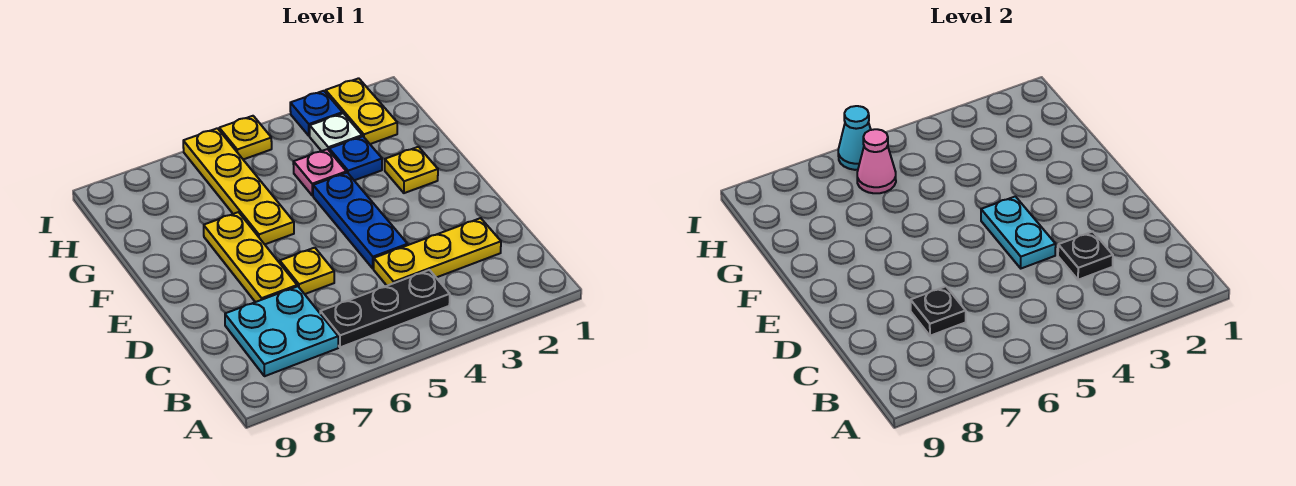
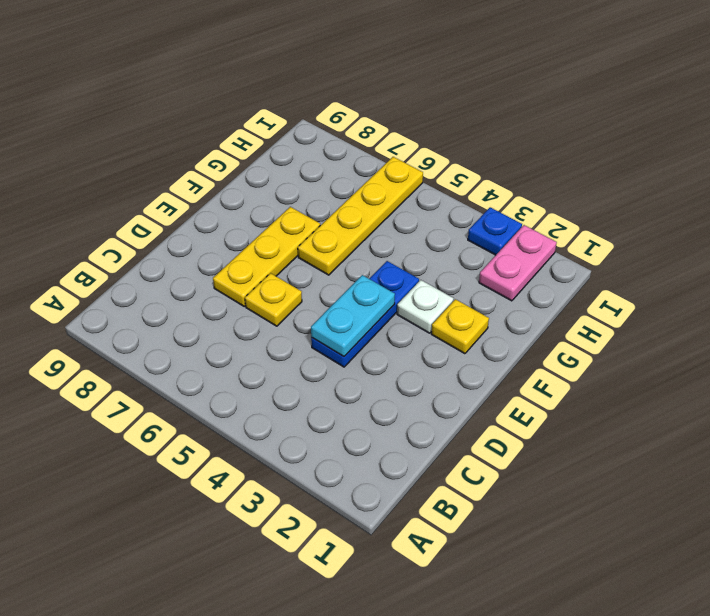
white plate F3 level 1 -> white plate H3 level 1
pink plate H2:I2 level 1 -> yellow plate H2:I2 level 1
none -> black plate B4:B6 level 1
none -> cyan plate B7:C8 level 1
none -> yellow plate C2:C4 level 1

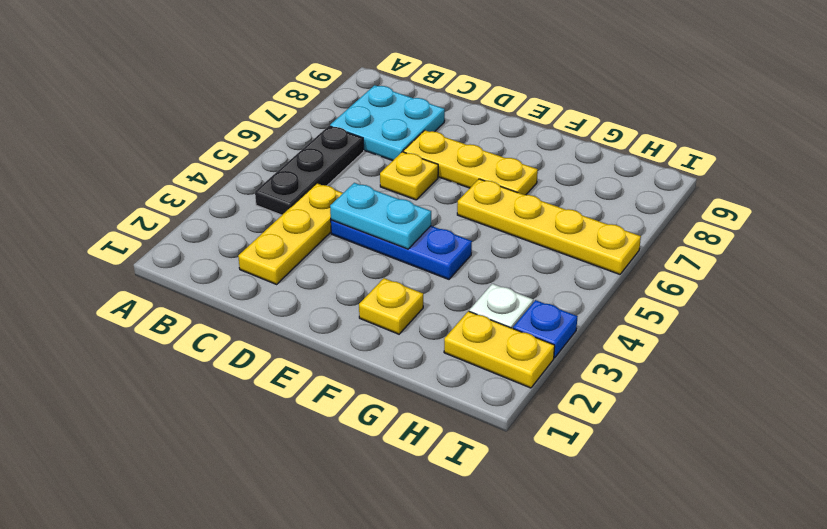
none -> blue plate G3 level 1
none -> pink plate G4 level 1
none -> yellow plate I5 level 1

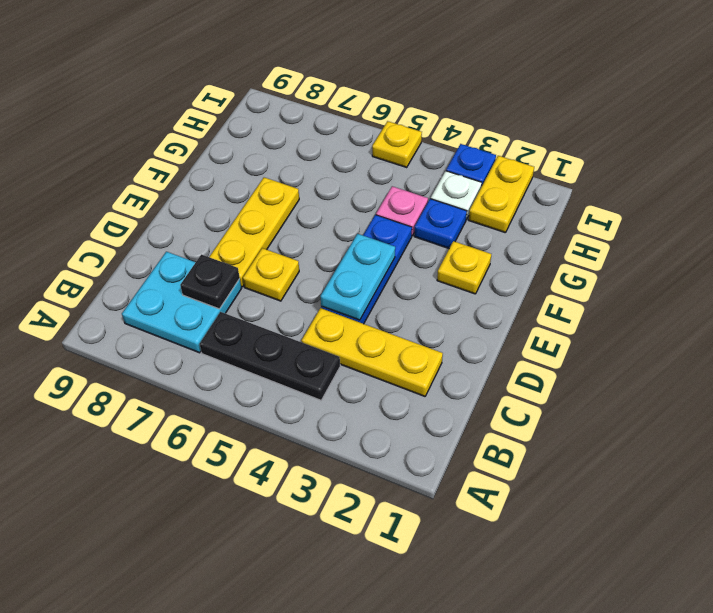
none -> yellow plate F6:I6 level 1
none -> black plate C3 level 2
none -> pink cone H6 level 2

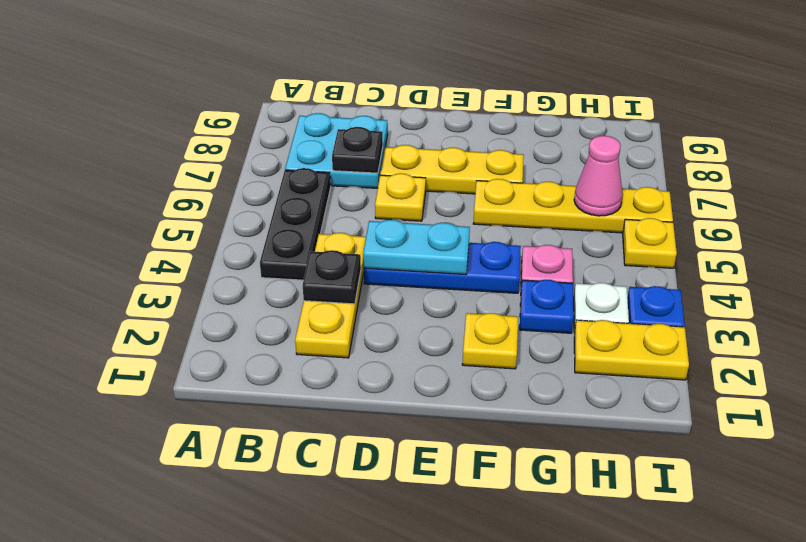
none -> cyan cone I6 level 2

